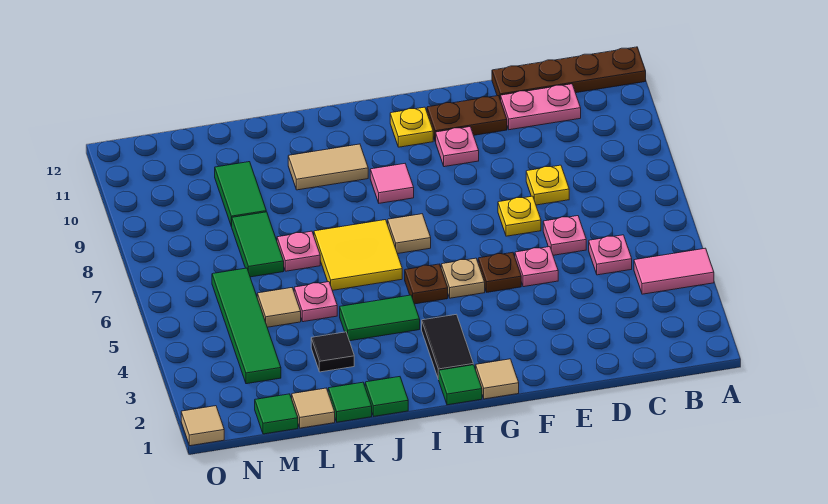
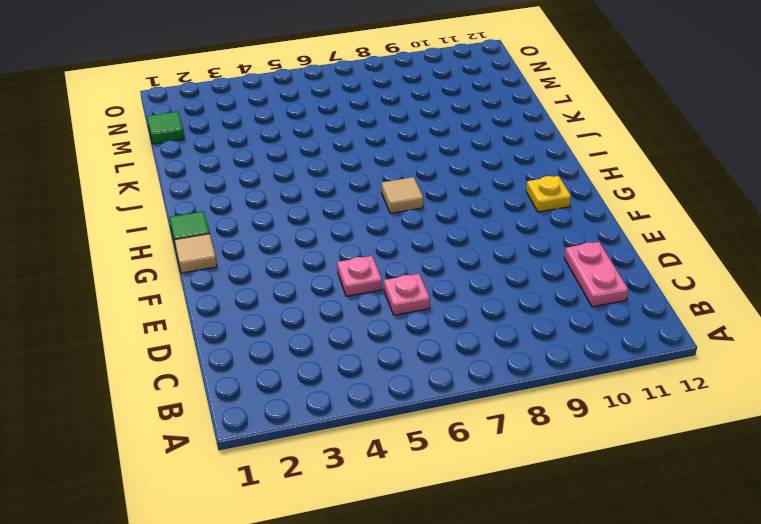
none -> pink tile A4:B4 level 1
none -> brown plate A12:D12 level 1
none -> pink plate C5 level 1
none -> yellow plate D8 level 1

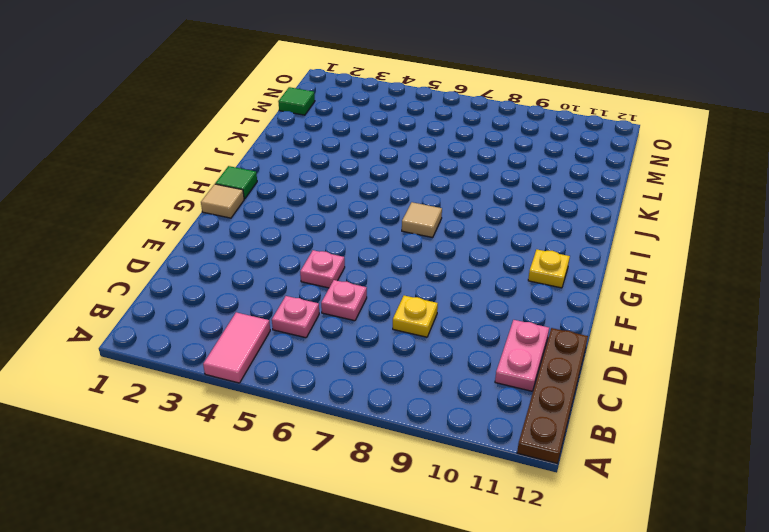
none -> yellow plate E7 level 1
none -> brown plate E11:F11 level 1
none -> brown plate F5 level 1
none -> pink plate F10 level 1

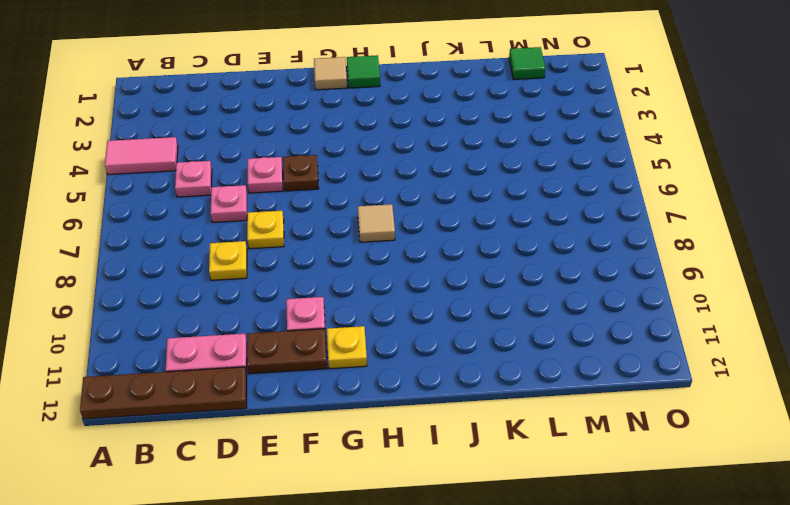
none -> tan plate G5 level 1
none -> black tile H2:H3 level 1
none -> brown plate H5 level 1
none -> pink tile H9 level 1

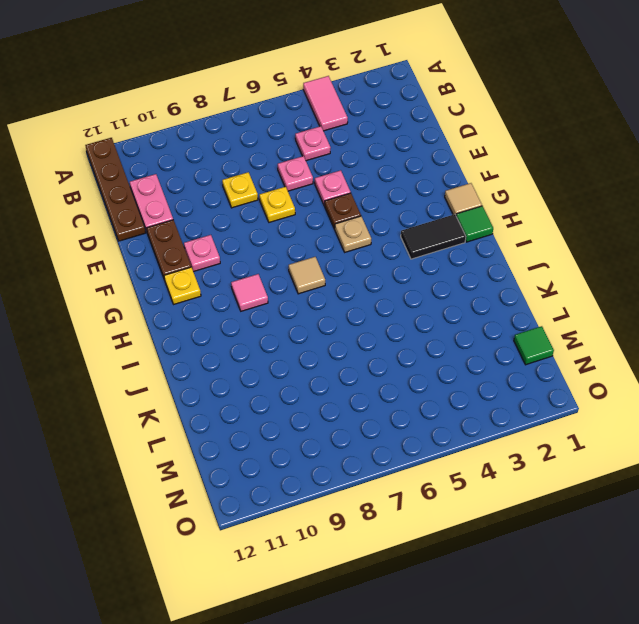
none -> brown plate H5 level 1
none -> green tile I4:J4 level 1
none -> yellow tile I6:J7 level 1
none -> tan tile I10:J10 level 1

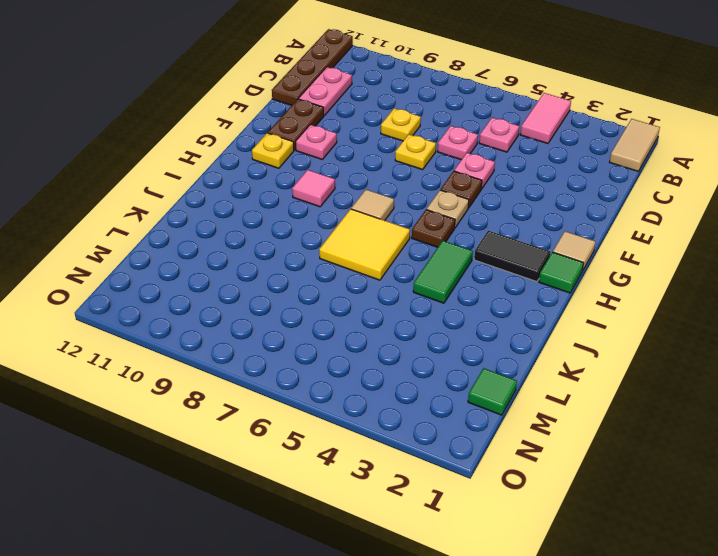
tan tile A1:B1 level 1 -> tan tile I10:J10 level 1
none -> green tile J1 level 1
none -> green tile K1 level 1
none -> black tile K3 level 1
none -> pink plate K5 level 1

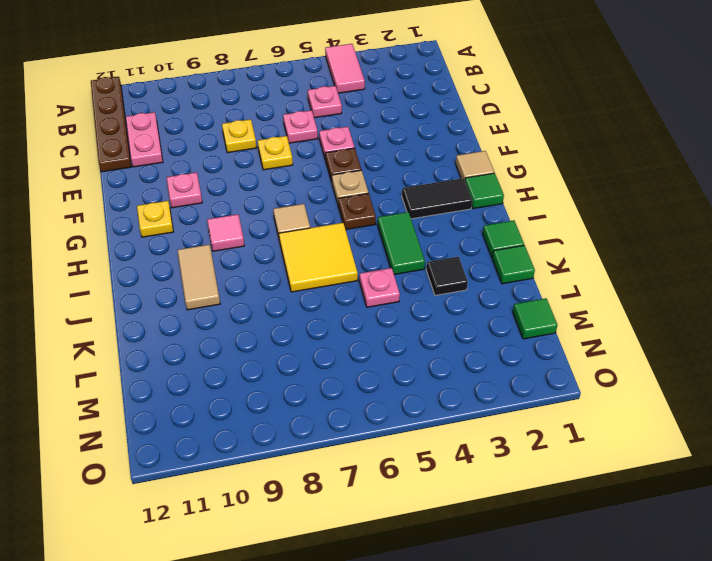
none -> brown plate E11:F11 level 1
none -> pink plate K7 level 1
none -> tan tile L1 level 1
none -> tan tile L5 level 1

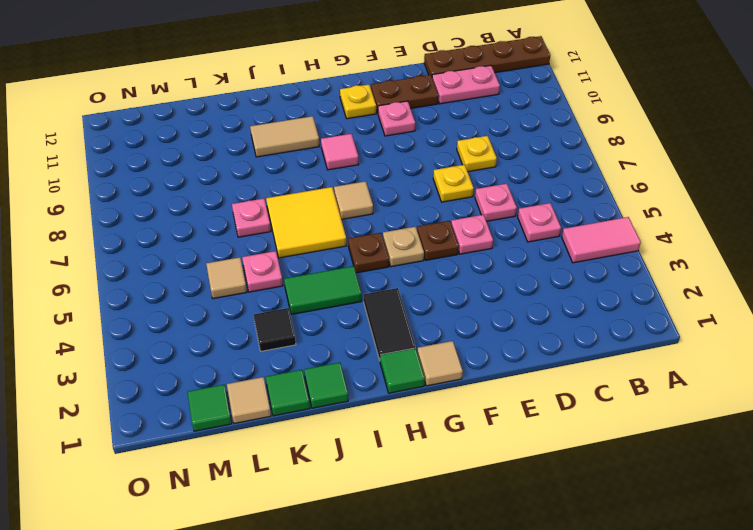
none -> green tile L7:L8 level 1
none -> green tile L9:L10 level 1
none -> green tile M3:M6 level 1
none -> tan tile O1 level 1

